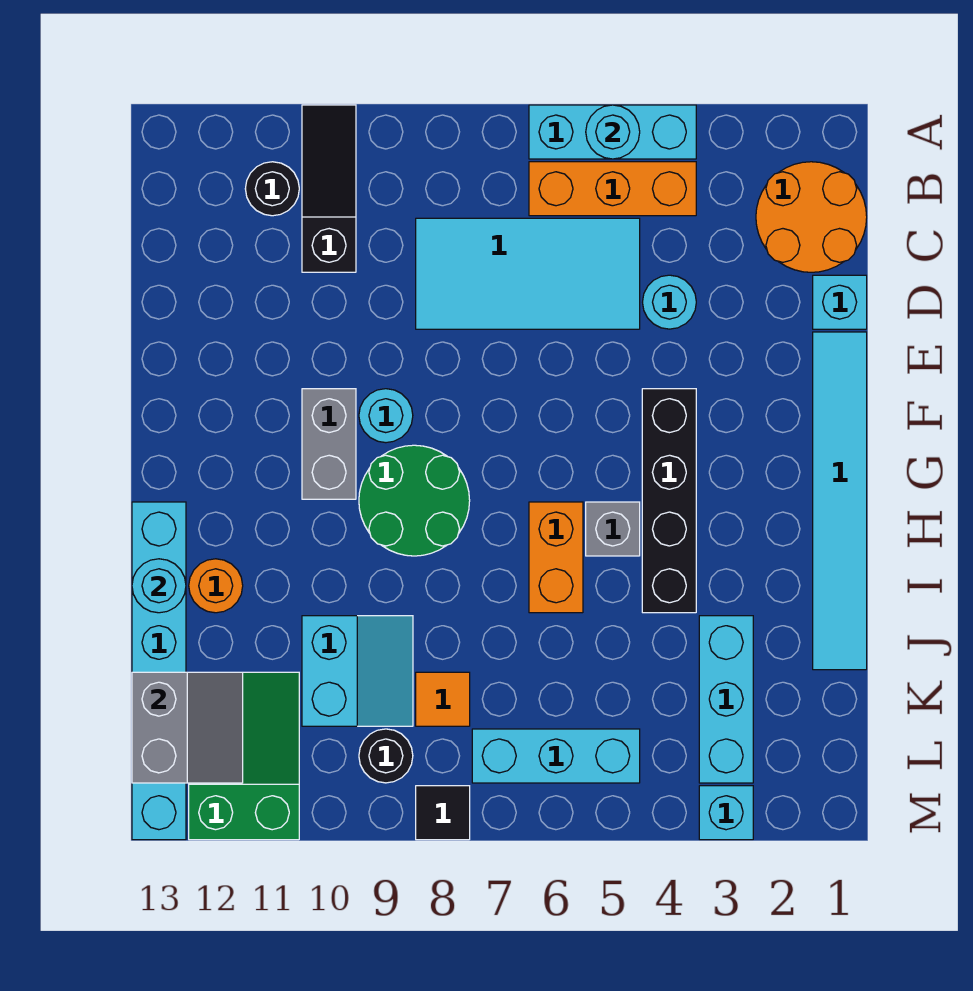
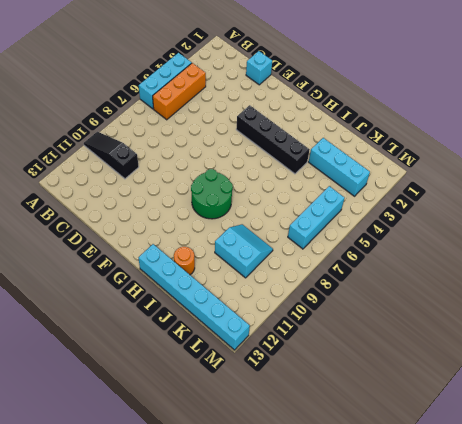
none -> orange round brick B1:C2 level 1
none -> black round brick B11 level 1
none -> cyan tile C5:D8 level 1

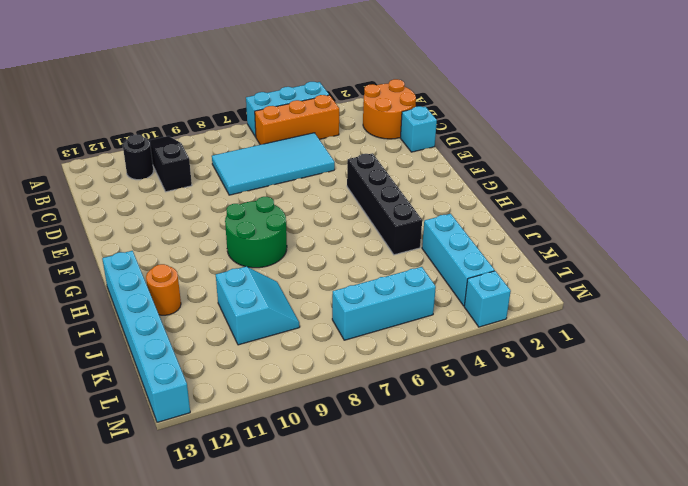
none -> cyan round brick D4 level 1
none -> cyan tile E1:J1 level 1
none -> cyan round brick F9 level 1

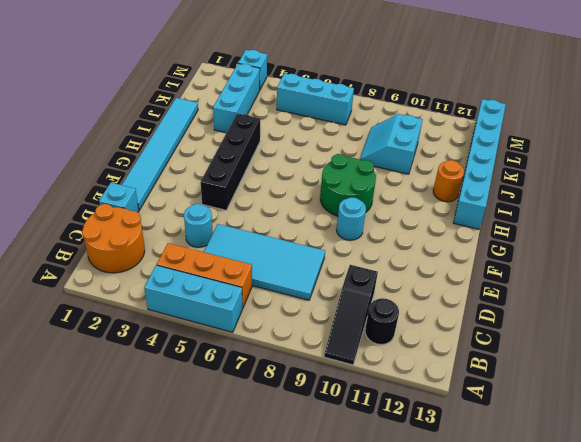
none -> grey brick F10:G10 level 1
none -> grey brick H5 level 1
none -> orange brick H6:I6 level 1

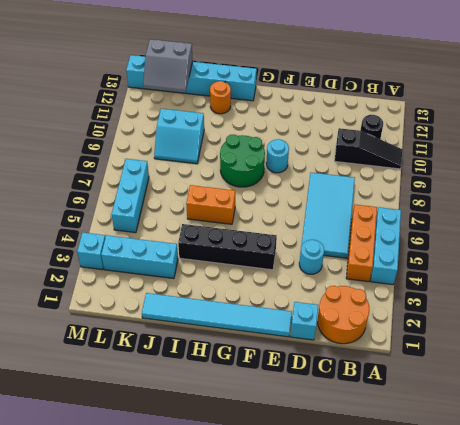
none -> grey brick F10:G10 level 1
none -> grey brick H5 level 1
none -> orange tile K8 level 1

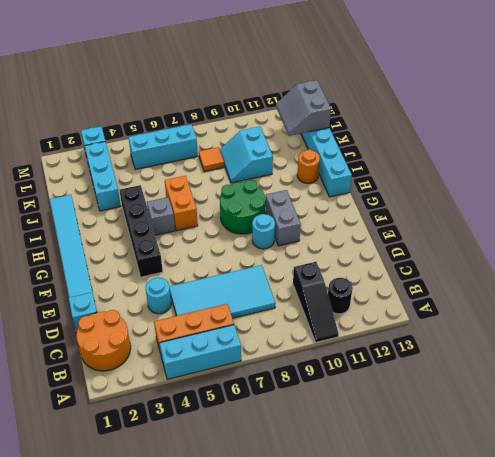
none -> green slope K11:M12 level 1 top M
none -> black round brick L9 level 1
none -> black tile M8 level 1

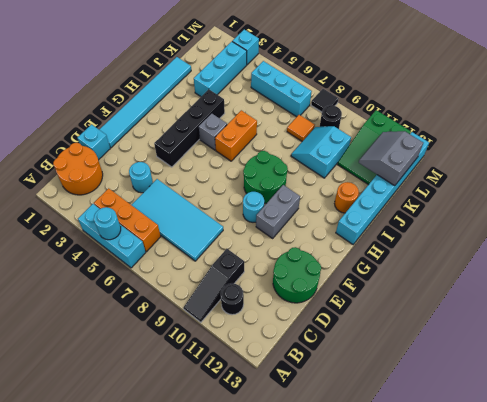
green round brick D12:E13 level 1 -> none
none -> cyan round brick I13 level 2

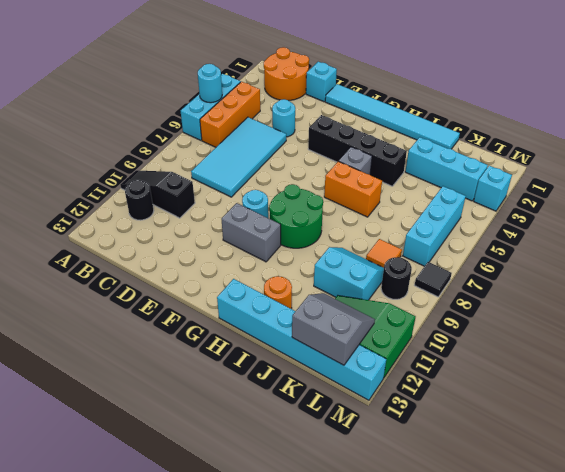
none -> cyan round brick I13 level 2

